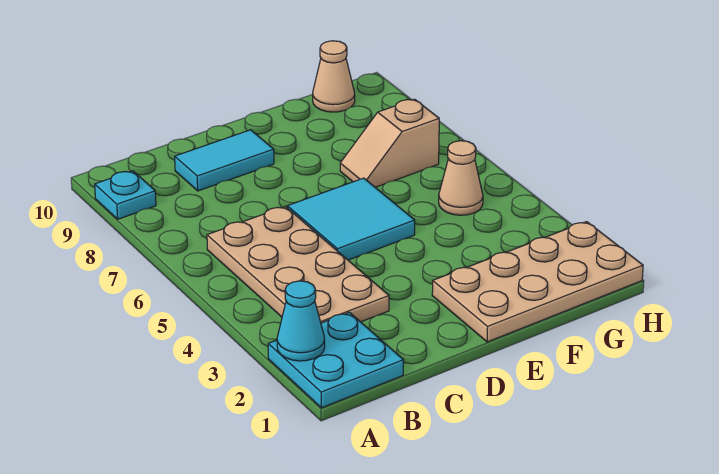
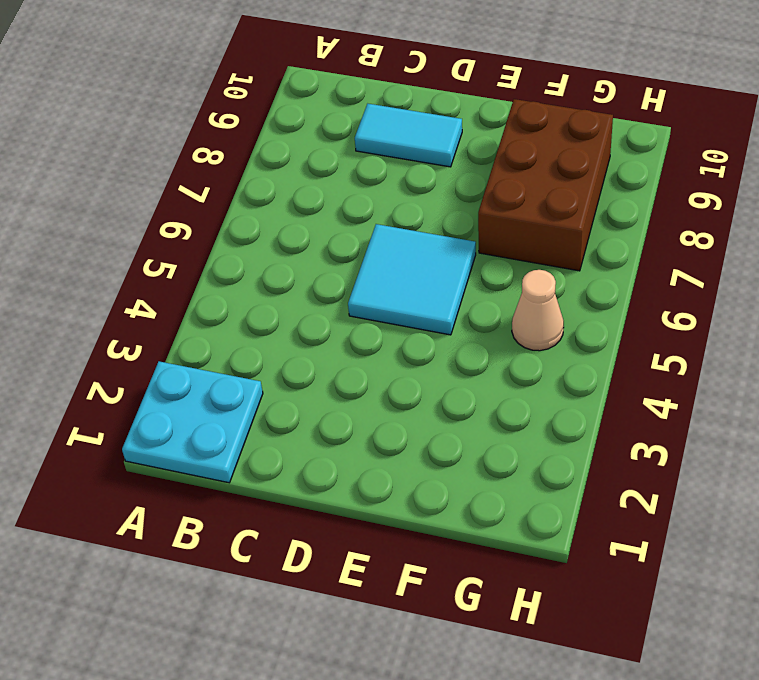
brown brick F7:G9 level 1 -> tan slope F7:G7 level 1 top G
none -> cyan plate A9 level 1
none -> tan plate B3:C6 level 1

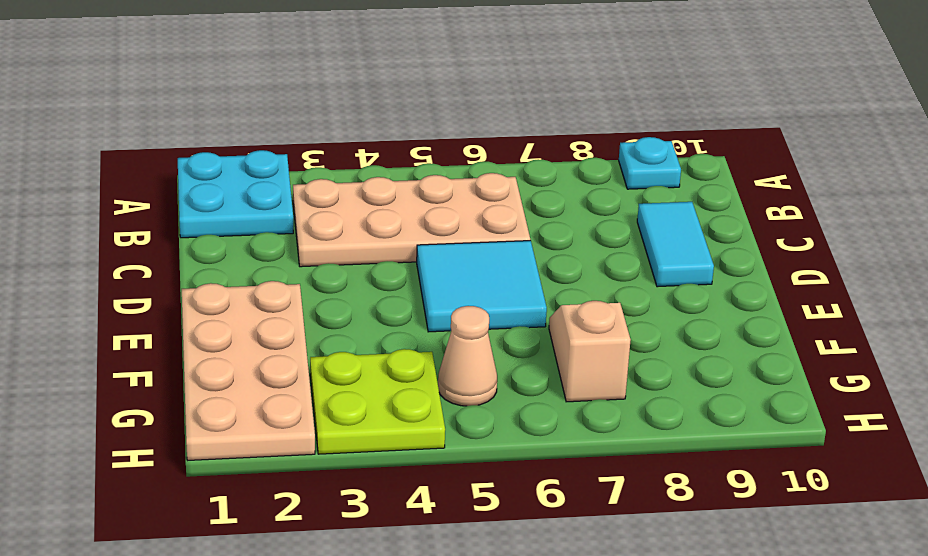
lime plate G3:H4 level 1 -> none
none -> tan cone G10 level 1
none -> cyan cone A2 level 2

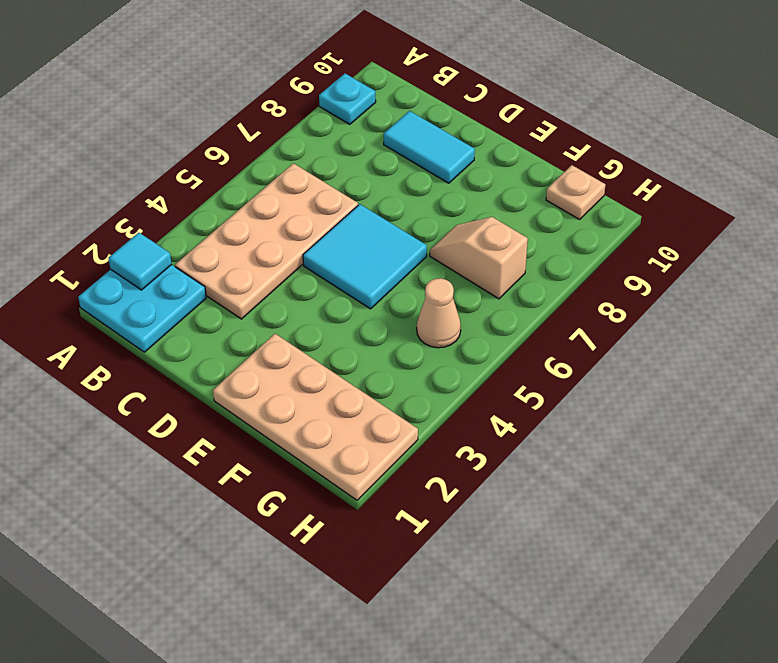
cyan tile A2 level 2 -> cyan cone A2 level 2
tan plate G10 level 1 -> tan cone G10 level 1

